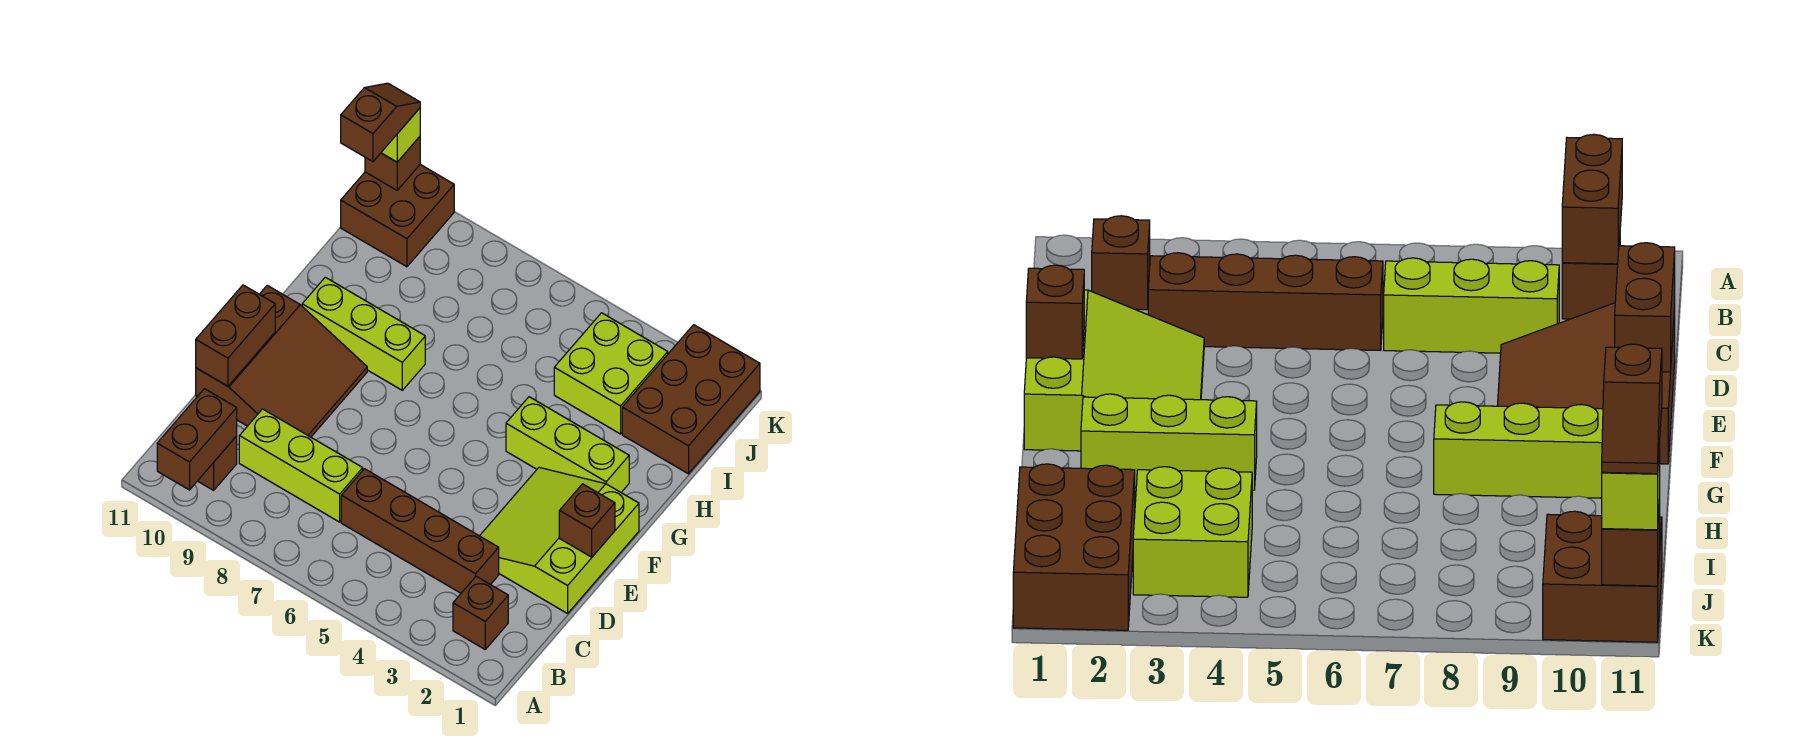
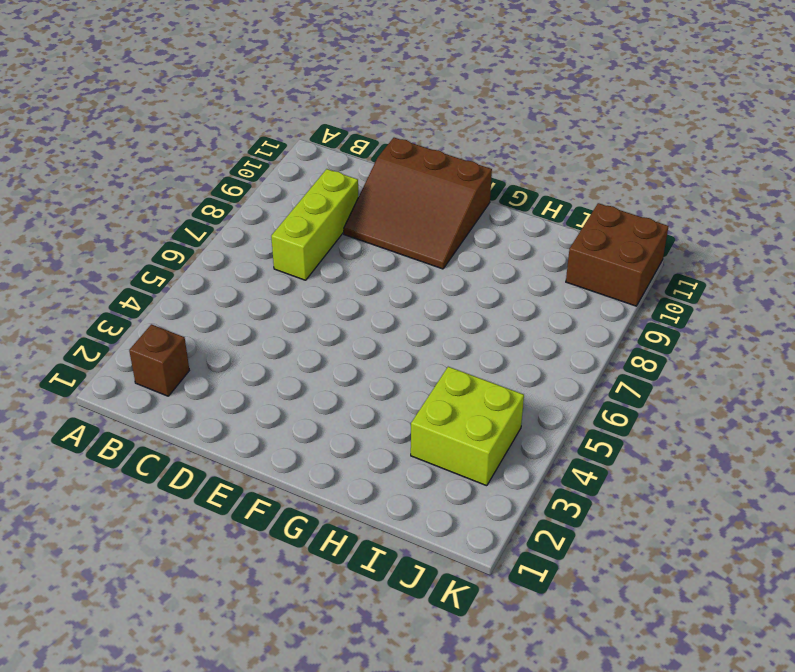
none -> brown brick B10 level 1
none -> brown brick C3:C6 level 1
none -> lime slope D1:F3 level 1 top 1

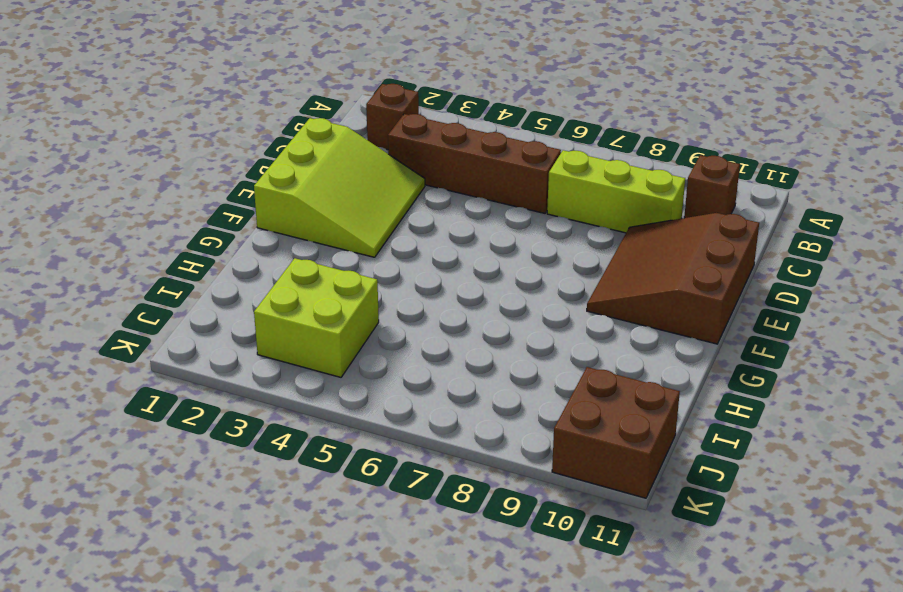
none -> lime brick G2:G4 level 1
none -> lime brick G8:G10 level 1
none -> brown brick I1:K2 level 1

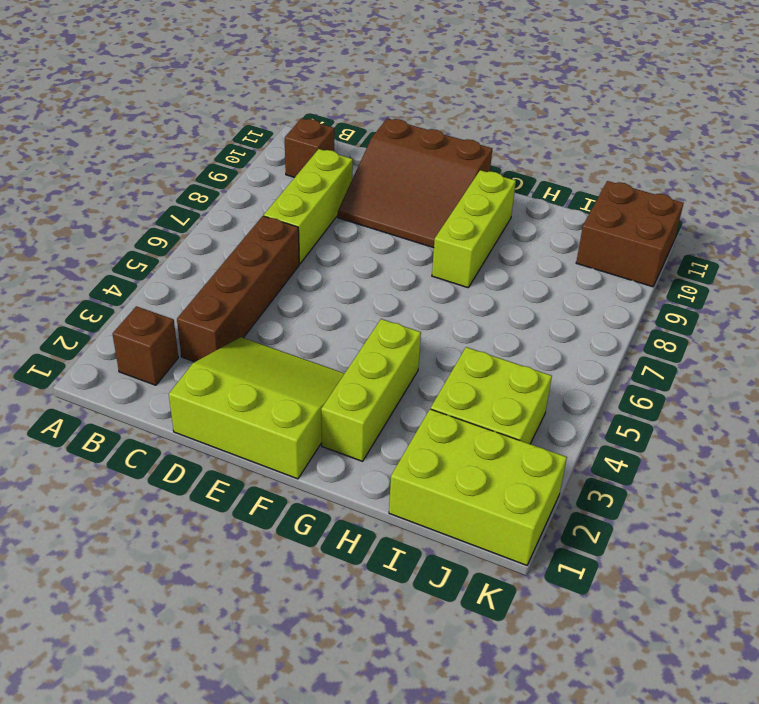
lime brick I1:K2 level 1 -> brown brick I1:K2 level 1
none -> brown brick A10:B10 level 2
none -> brown brick D11:E11 level 2
none -> brown brick E1 level 2

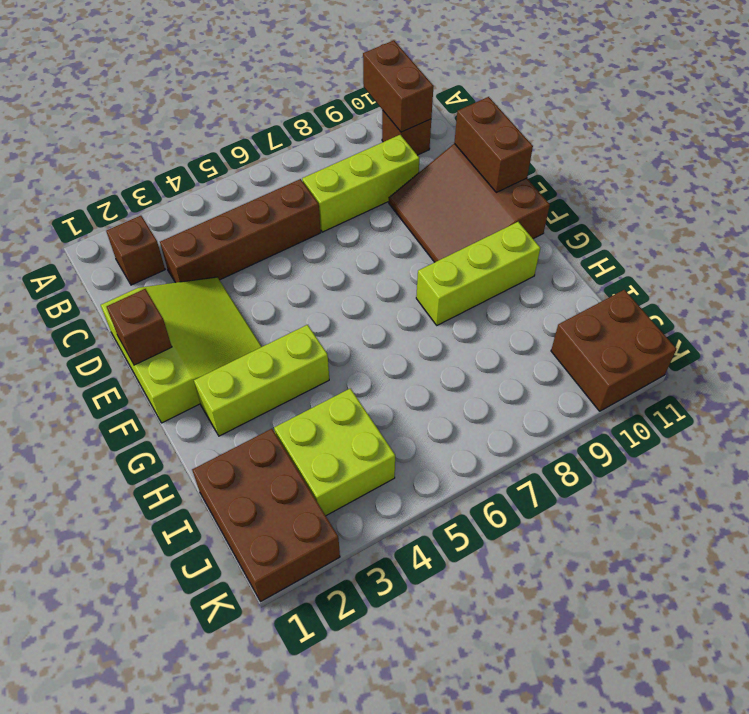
none -> brown brick K11 level 2
none -> lime brick K11 level 3
none -> brown slope J11:K11 level 4 top J

